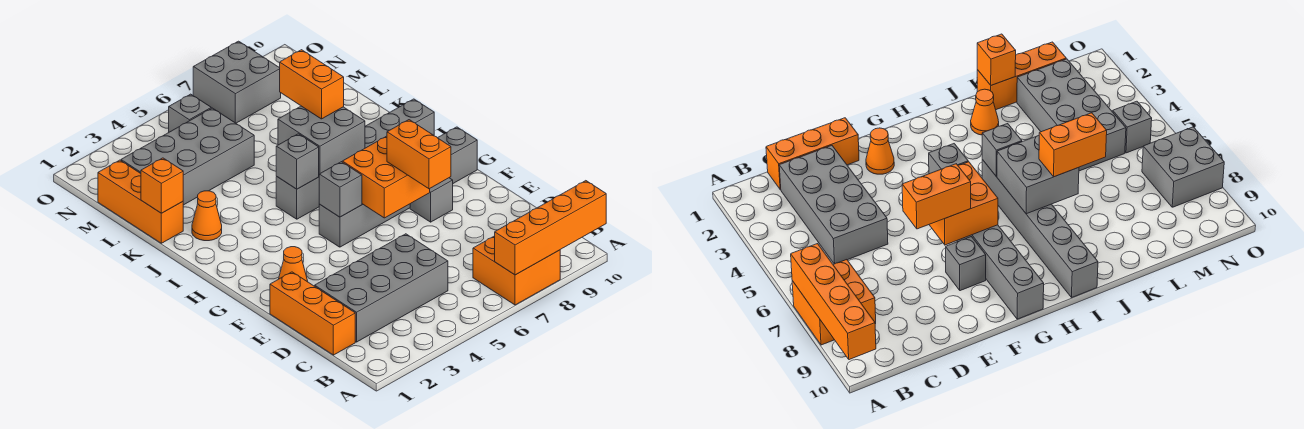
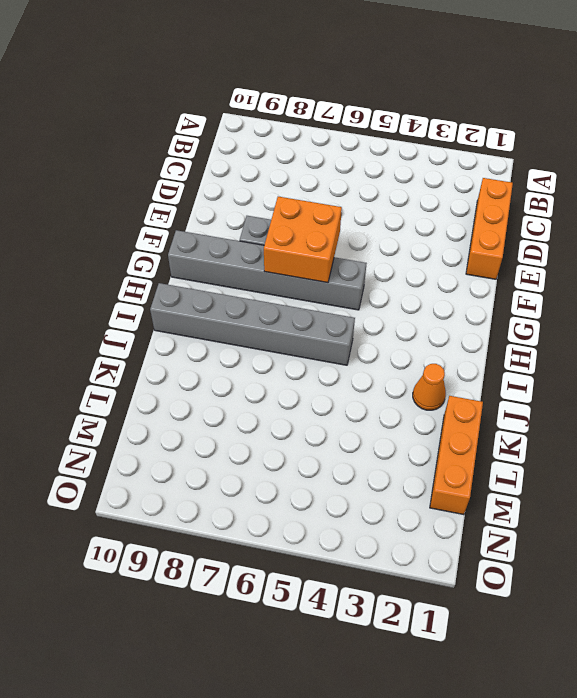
none -> orange brick A7:B8 level 1
none -> grey brick C2:D5 level 1
none -> orange cone F2 level 1

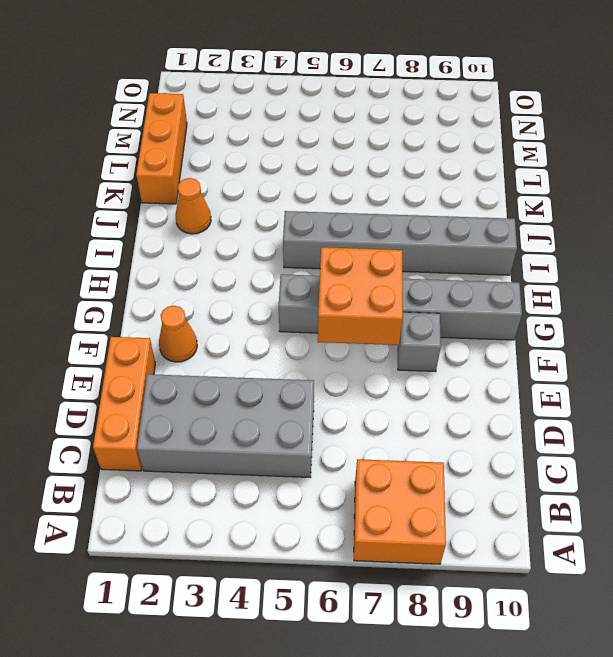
none -> grey brick L2:M5 level 1
none -> grey brick N5 level 1
none -> grey brick N7:O8 level 1

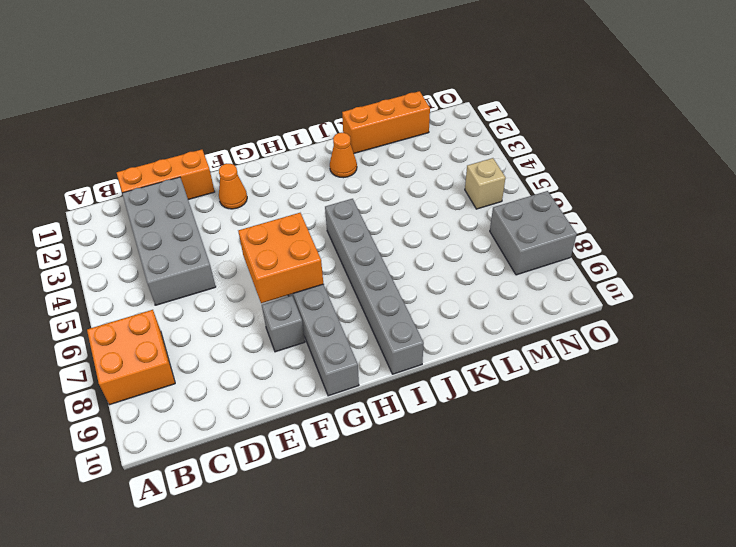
tan brick N5 level 1 -> grey brick N5 level 1
none -> grey brick L2:M5 level 1
none -> orange brick A7:A10 level 2
none -> grey brick G5 level 2

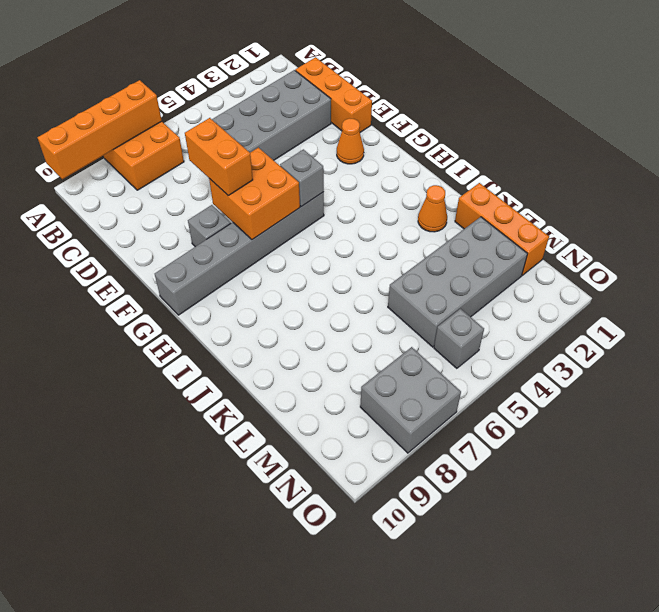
none -> grey brick I5:I10 level 1
none -> grey brick I5 level 2
none -> grey brick I6:J7 level 2

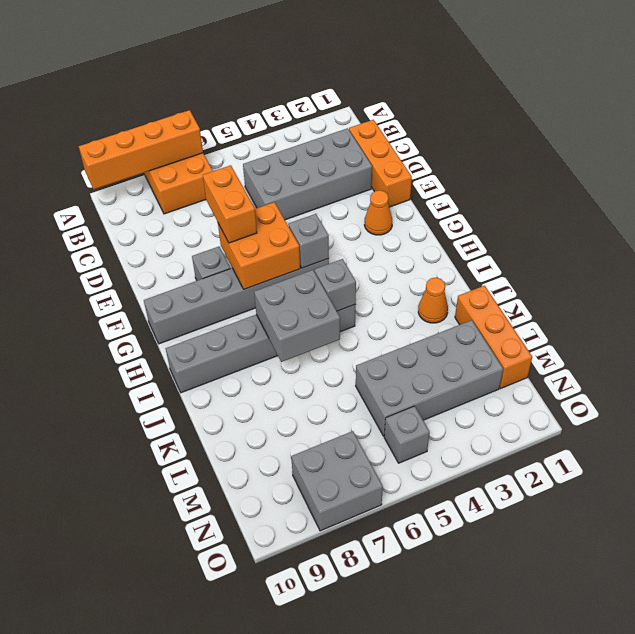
none -> orange brick K1 level 2
none -> orange brick J7:K7 level 3

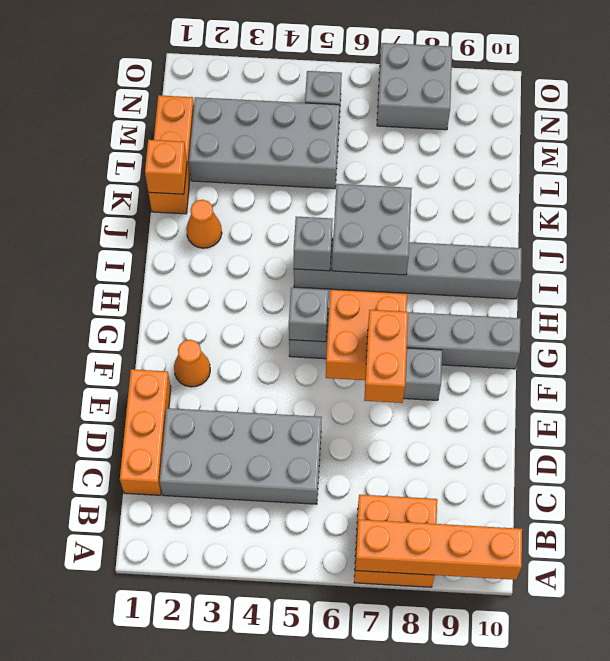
none -> orange brick J7:K7 level 3

